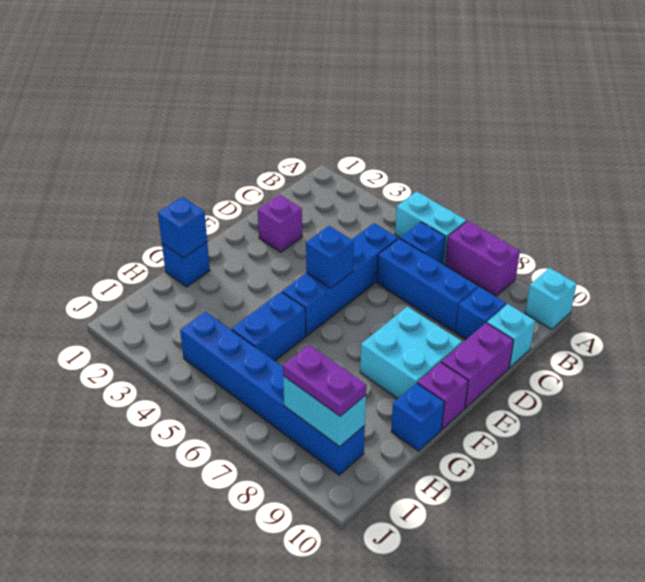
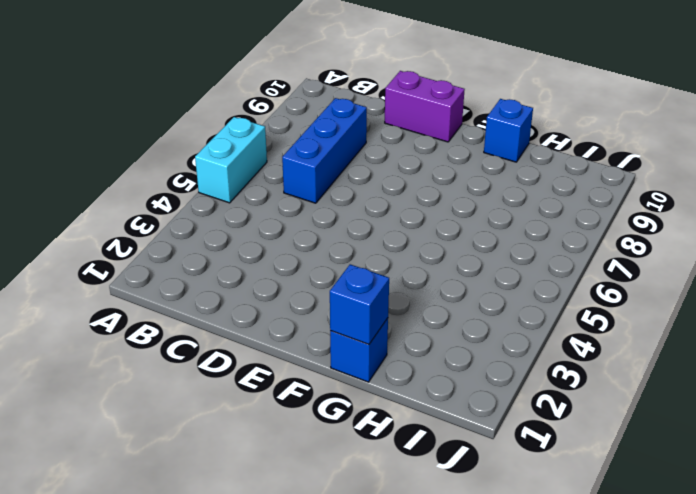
none -> purple brick A7:A8 level 1
none -> cyan brick A10 level 1
none -> blue brick B6 level 1

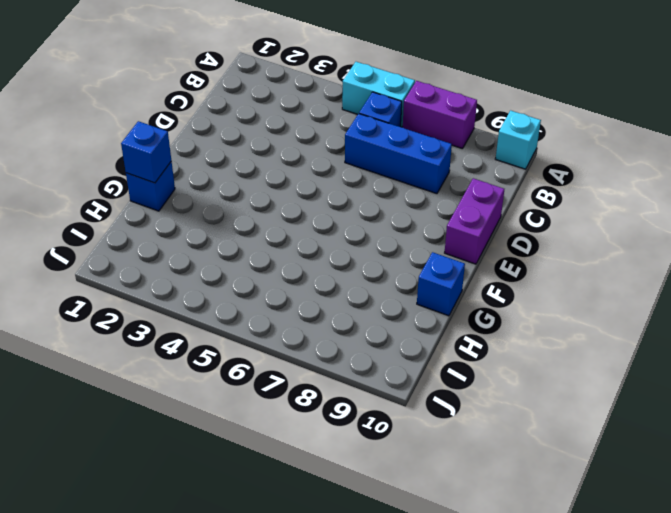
none -> blue brick C5:F5 level 1
none -> blue brick C9 level 1
none -> cyan brick C10 level 1

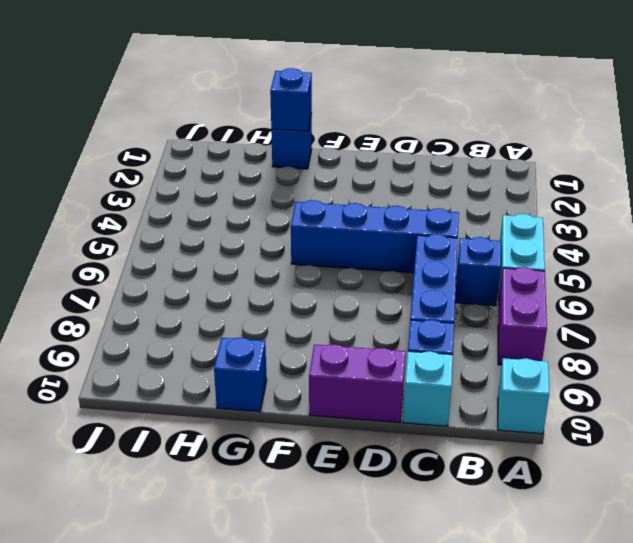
none -> purple brick D2 level 1
none -> cyan brick E8:F9 level 1
none -> purple brick F10 level 1

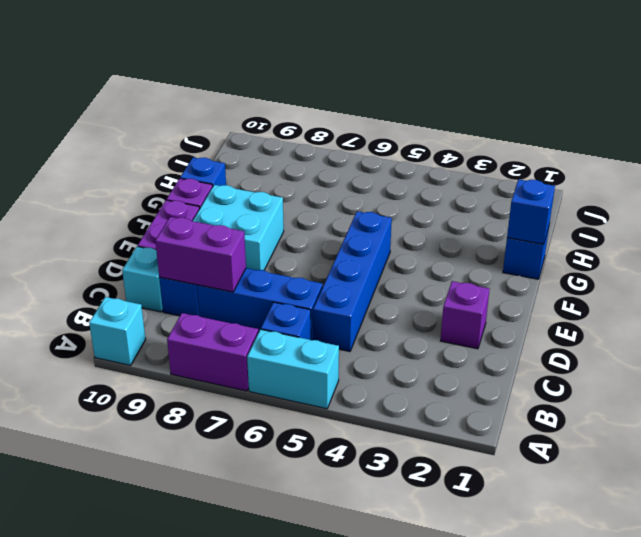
purple brick C8:C9 level 2 -> none
none -> blue brick G5:H5 level 1
none -> blue brick I4:I9 level 1
none -> blue brick E5 level 2

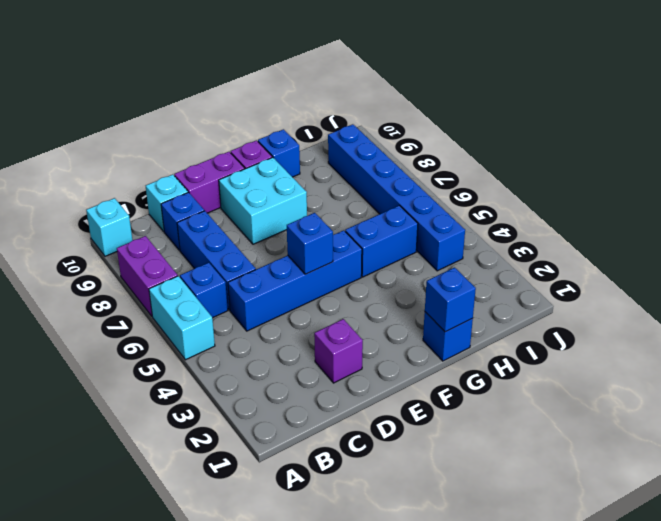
none -> cyan brick I8:I9 level 2
none -> purple plate I8:I9 level 3

